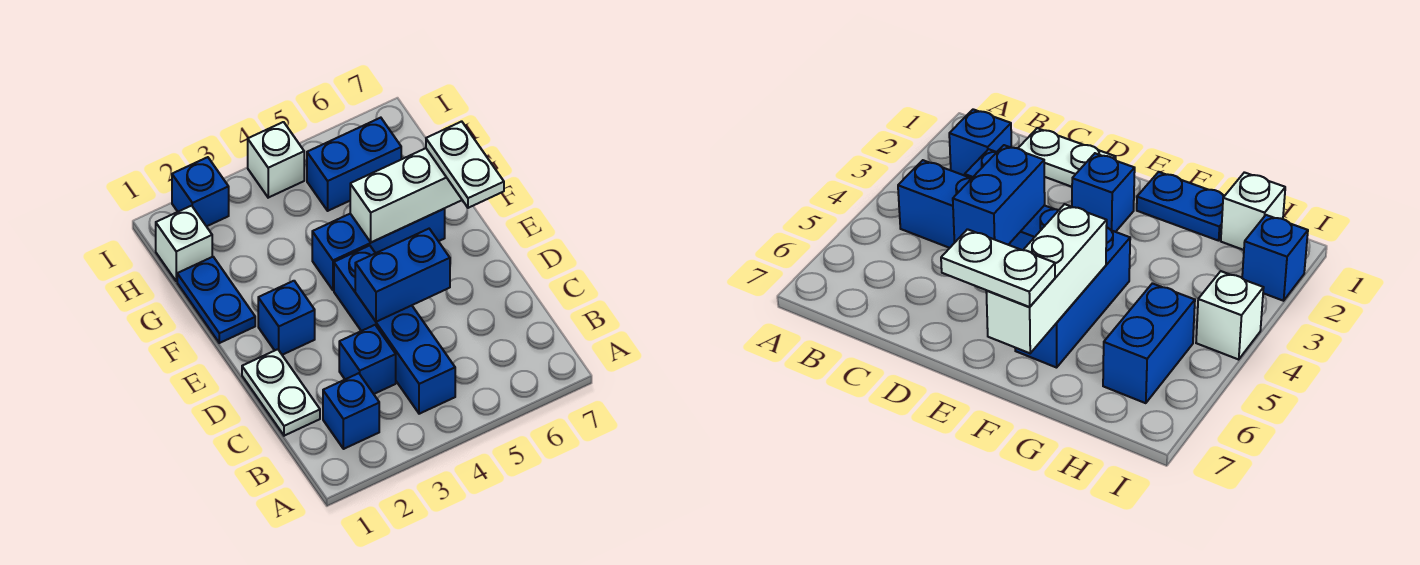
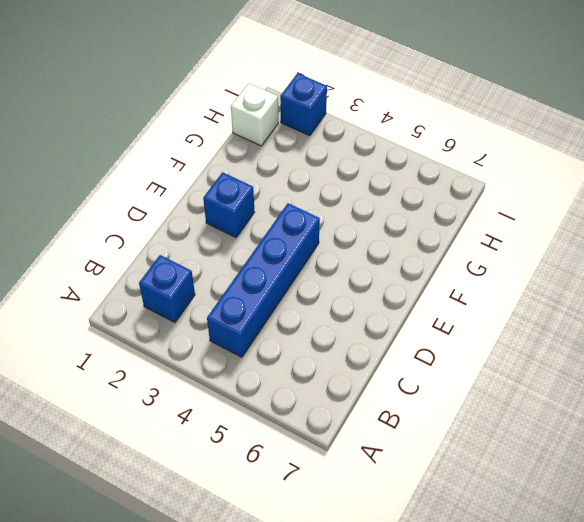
none -> white plate C1:D1 level 1
none -> blue brick C3 level 1
none -> blue plate F1:G1 level 1

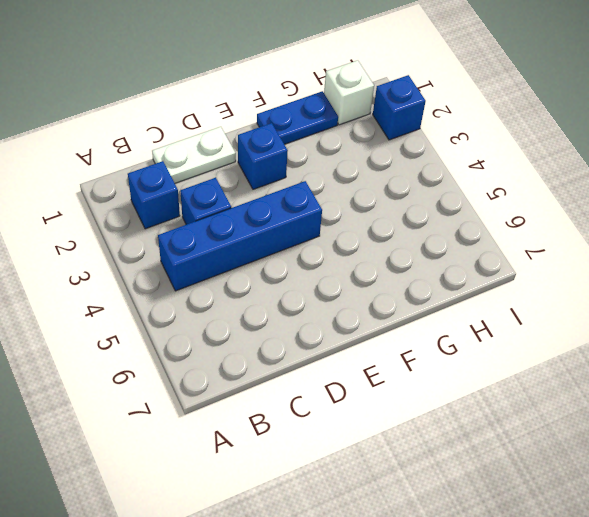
none -> blue brick F4:F6 level 1
none -> blue brick H5:H6 level 1
none -> white brick I4 level 1

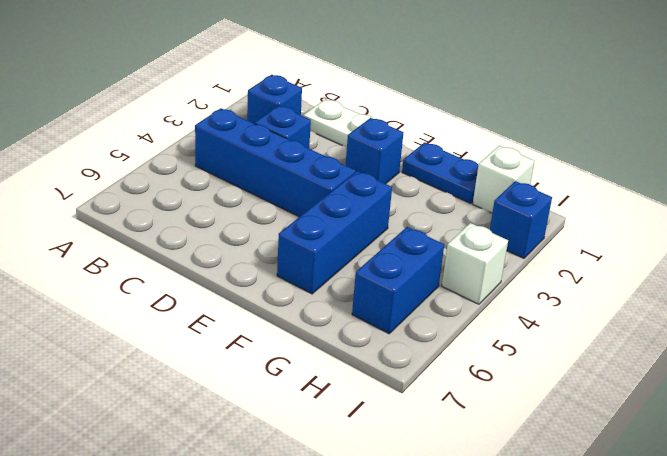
none -> blue brick D4:D5 level 2
none -> white brick F5:F7 level 2
none -> white plate E7:F7 level 3

